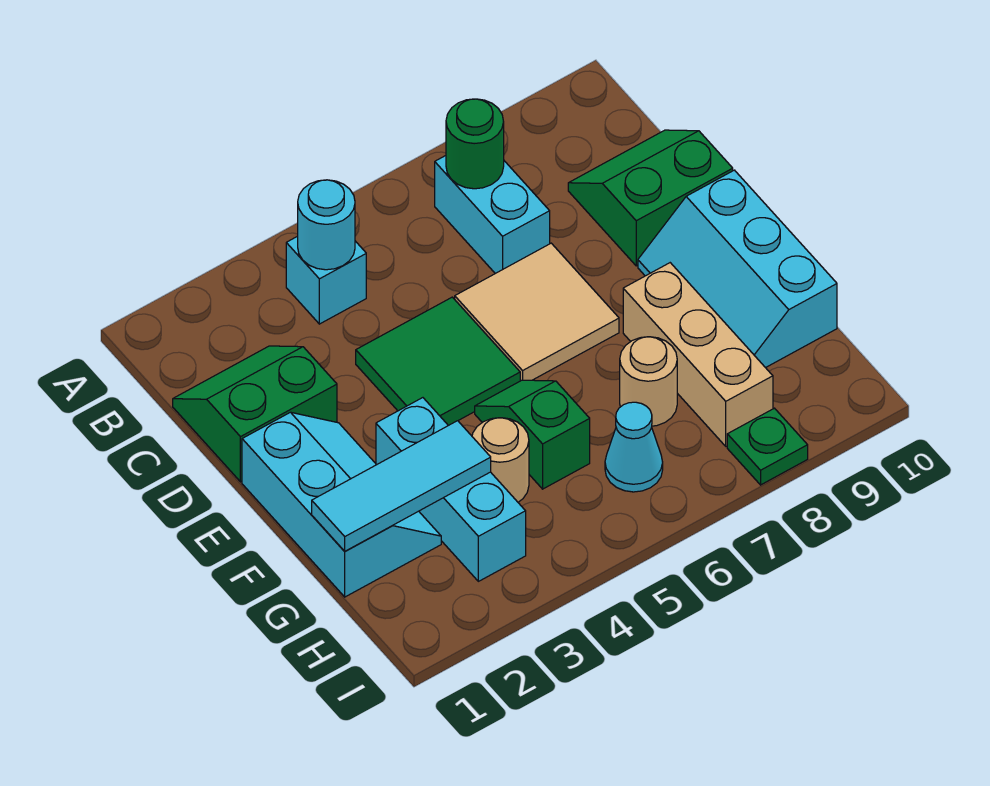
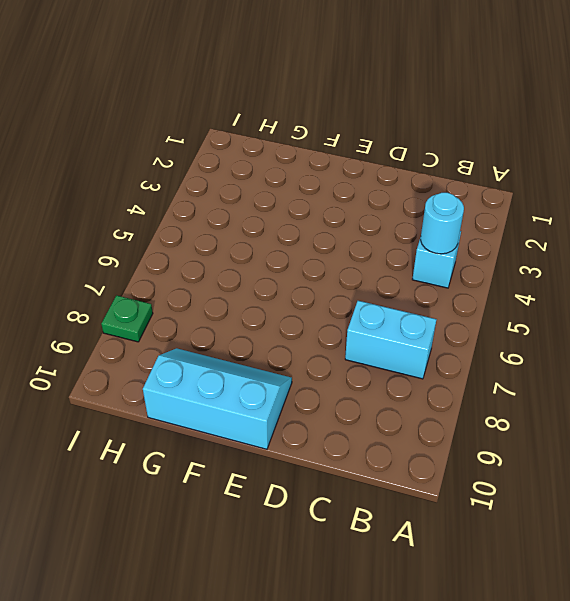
none -> green slope C1:D2 level 1 top D
none -> green slope C9:D10 level 1 top D
none -> green tile D4:E5 level 1

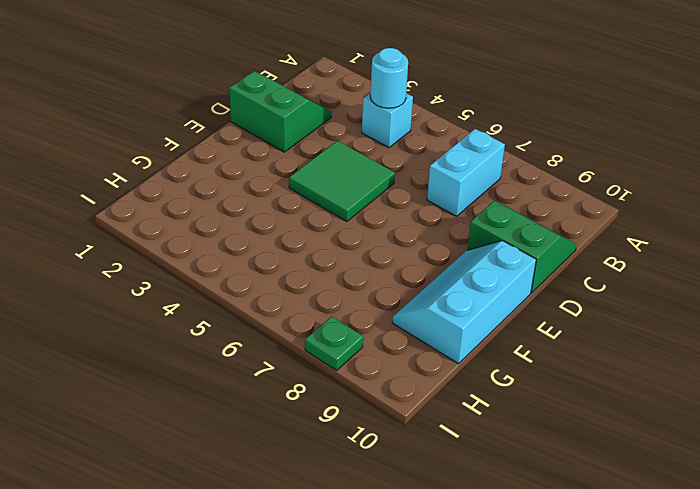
none -> tan tile D6:E7 level 1
none -> cyan slope E1:G2 level 1 top 1
none -> cyan brick F3:H3 level 1

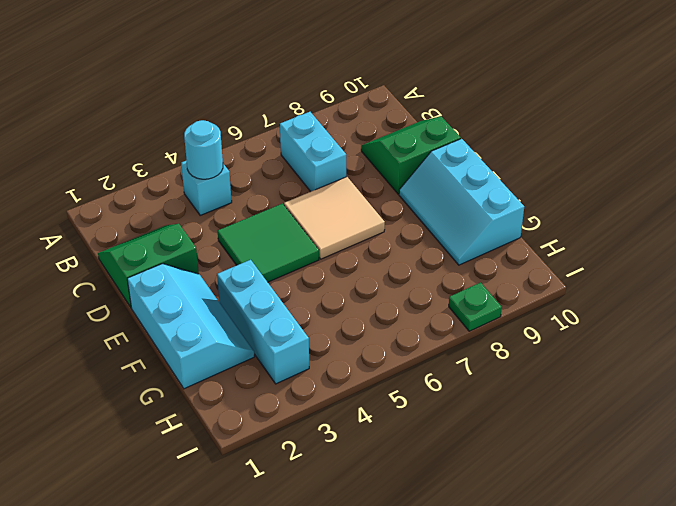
none -> green slope F5:G5 level 1 top G
none -> tan brick F8:H8 level 1
none -> tan round brick G4 level 1

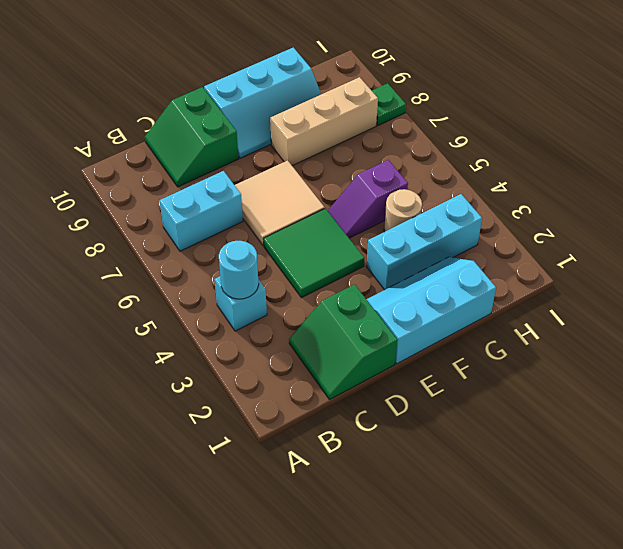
purple slope F5:G5 level 1 top G -> green slope F5:G5 level 1 top G
none -> tan round brick G7 level 1
none -> cyan cone H6 level 1
none -> green round brick B7 level 2

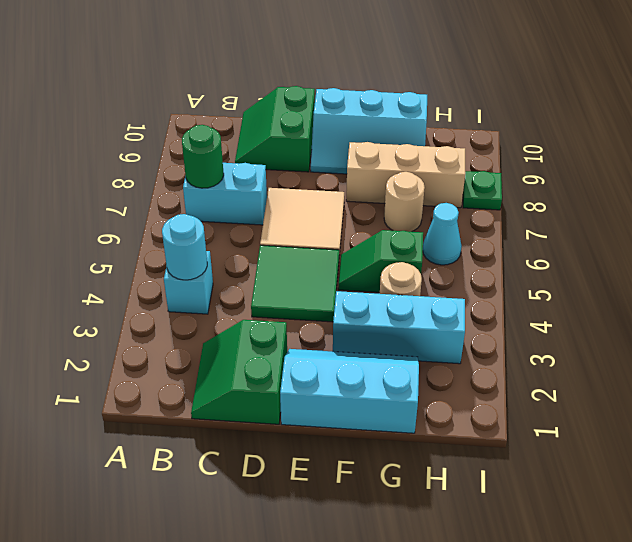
none -> cyan tile G1:G3 level 2

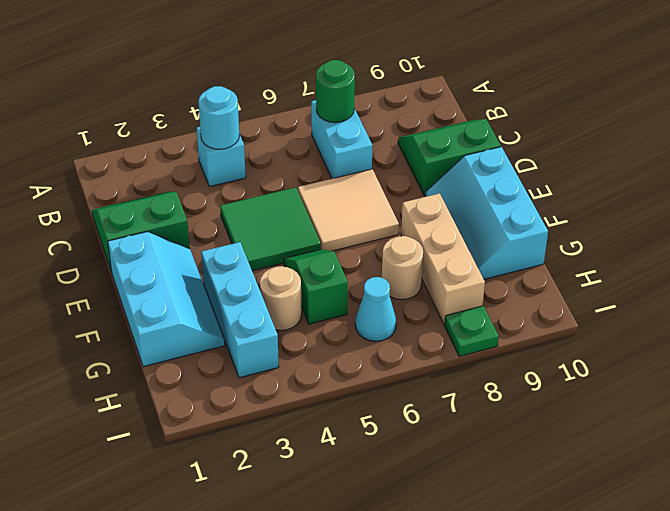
none -> cyan tile G1:G3 level 2

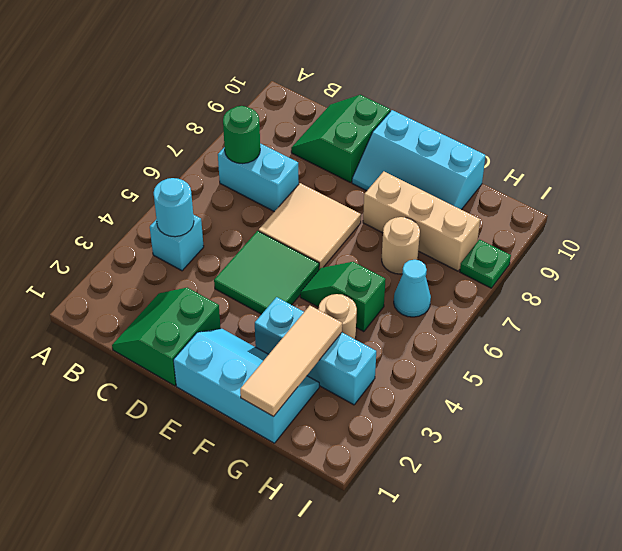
tan tile G1:G3 level 2 -> cyan tile G1:G3 level 2

